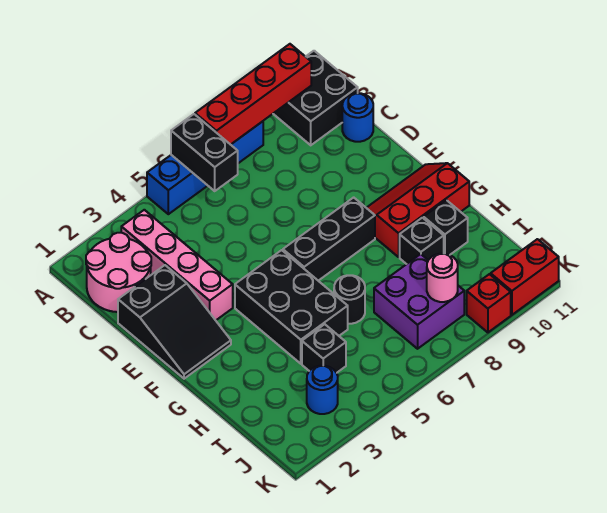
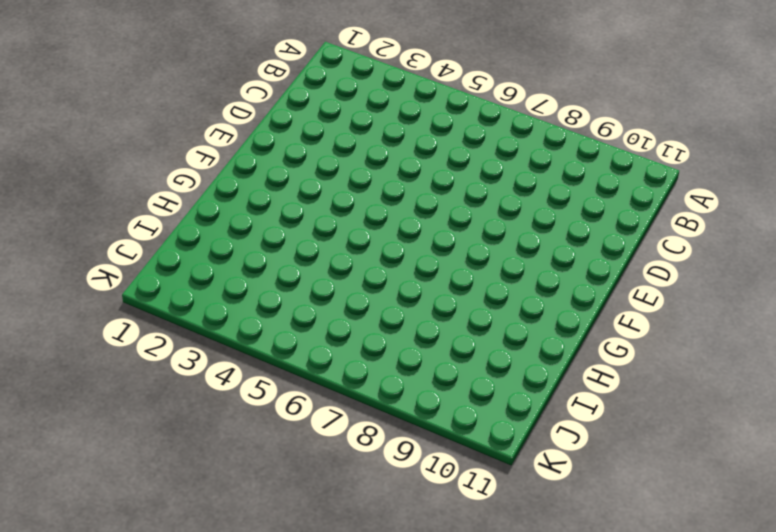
none -> blue brick A5:A8 level 1
none -> black brick A10:B11 level 1
none -> pink round brick B1:C2 level 1

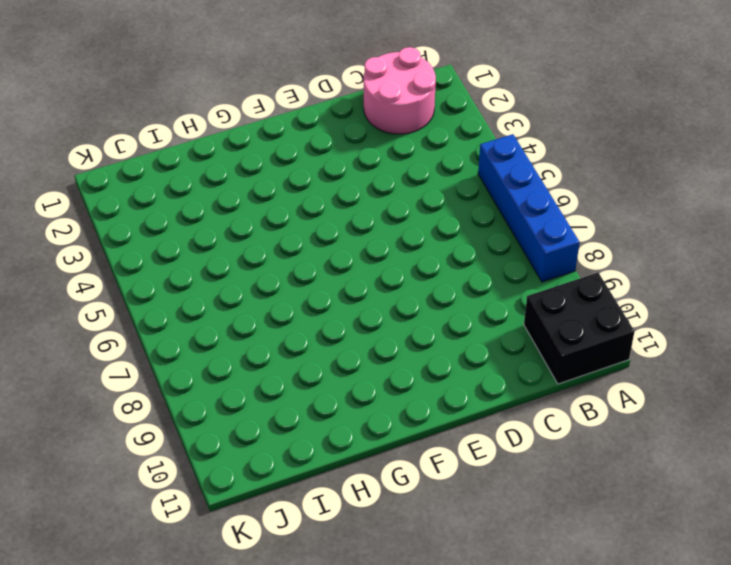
none -> pink brick B3:E3 level 1
none -> blue round brick C11 level 1
none -> black slope D1:F2 level 1 top D

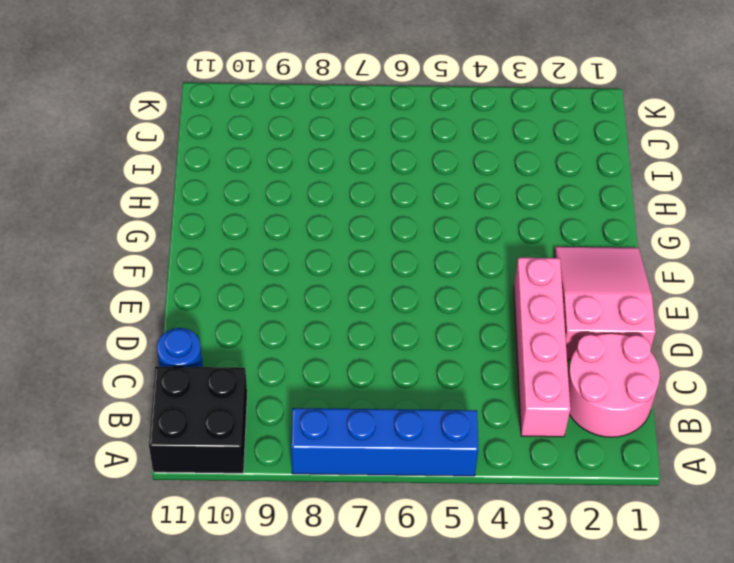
pink slope D1:F2 level 1 top D -> black slope D1:F2 level 1 top D
none -> black brick F4:H5 level 1
none -> black brick F6:F8 level 1
none -> red slope F9:G11 level 1 top G

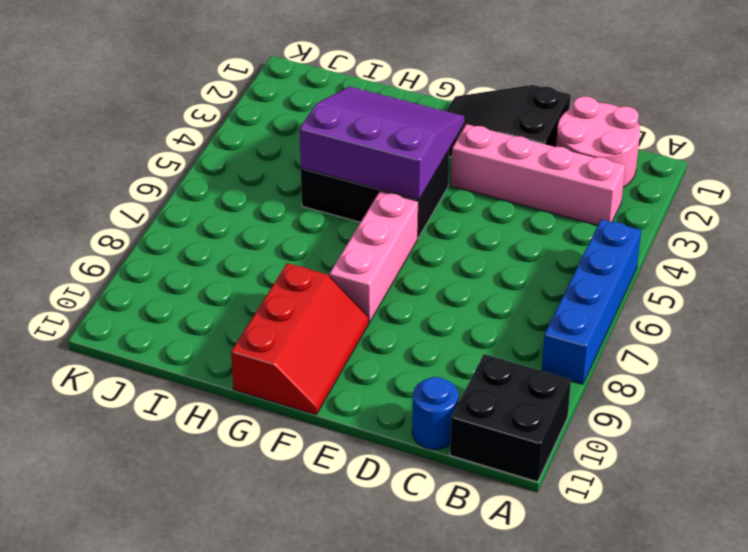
purple slope F3:H5 level 2 top 5 -> none
pink brick F6:F8 level 1 -> black brick F6:F8 level 1
none -> black round brick H6 level 1
none -> black brick H9 level 1
none -> black brick H10 level 1

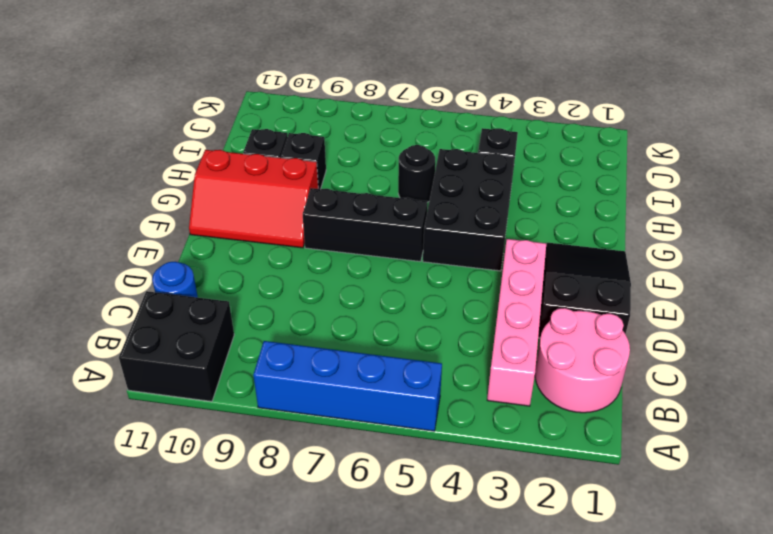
none -> purple brick I7:J8 level 1
none -> blue round brick J3 level 1
none -> red brick K9 level 1

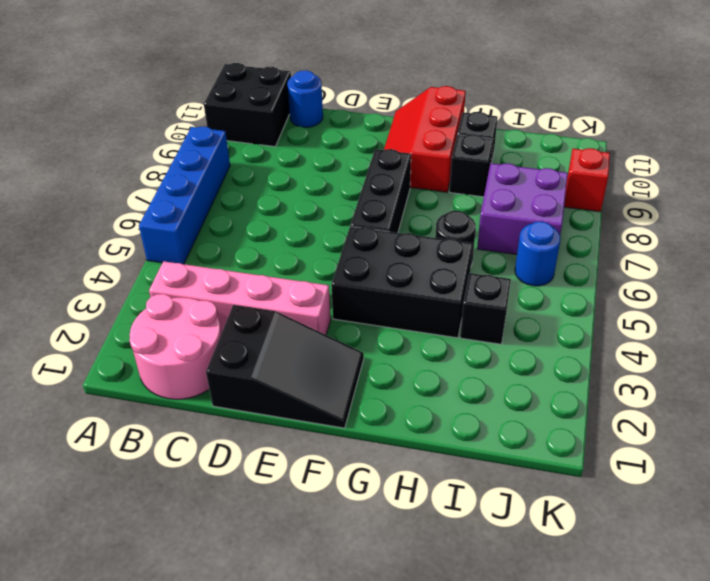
blue round brick J6 level 1 -> blue round brick J3 level 1
none -> red brick K10:K11 level 1
none -> black brick A6:B6 level 2
none -> red brick A7:A10 level 2

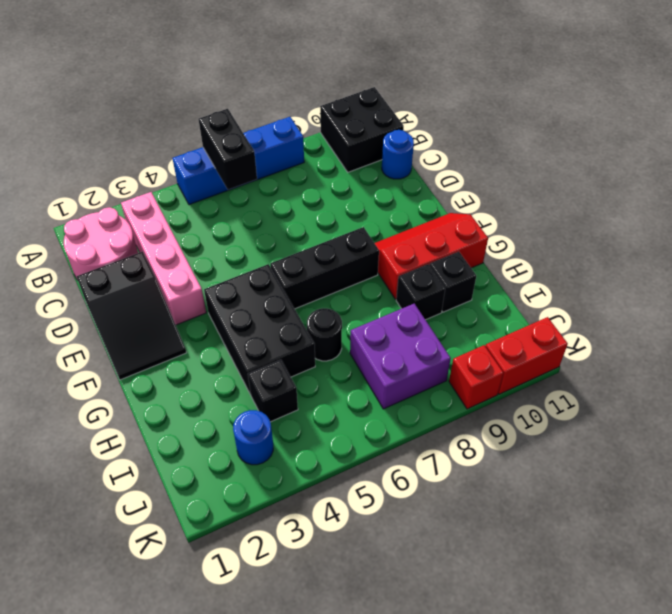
none -> red brick A7:A10 level 2
none -> pink round brick J8 level 2

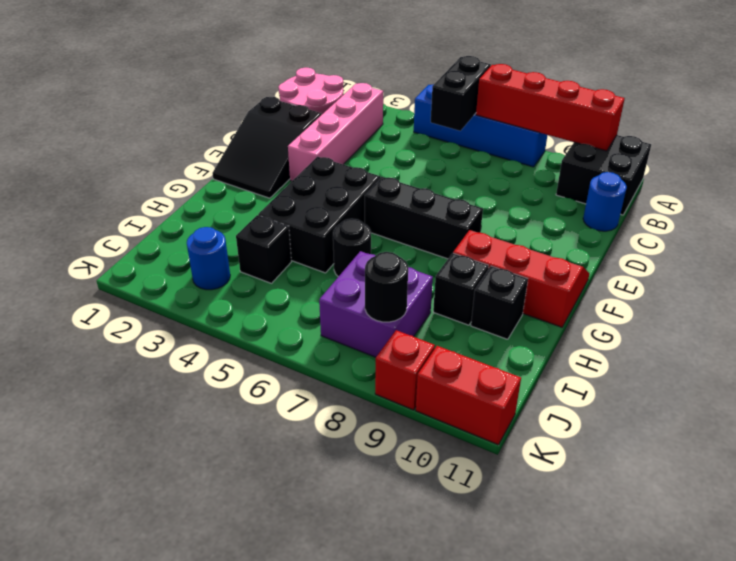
black round brick J8 level 2 -> pink round brick J8 level 2

